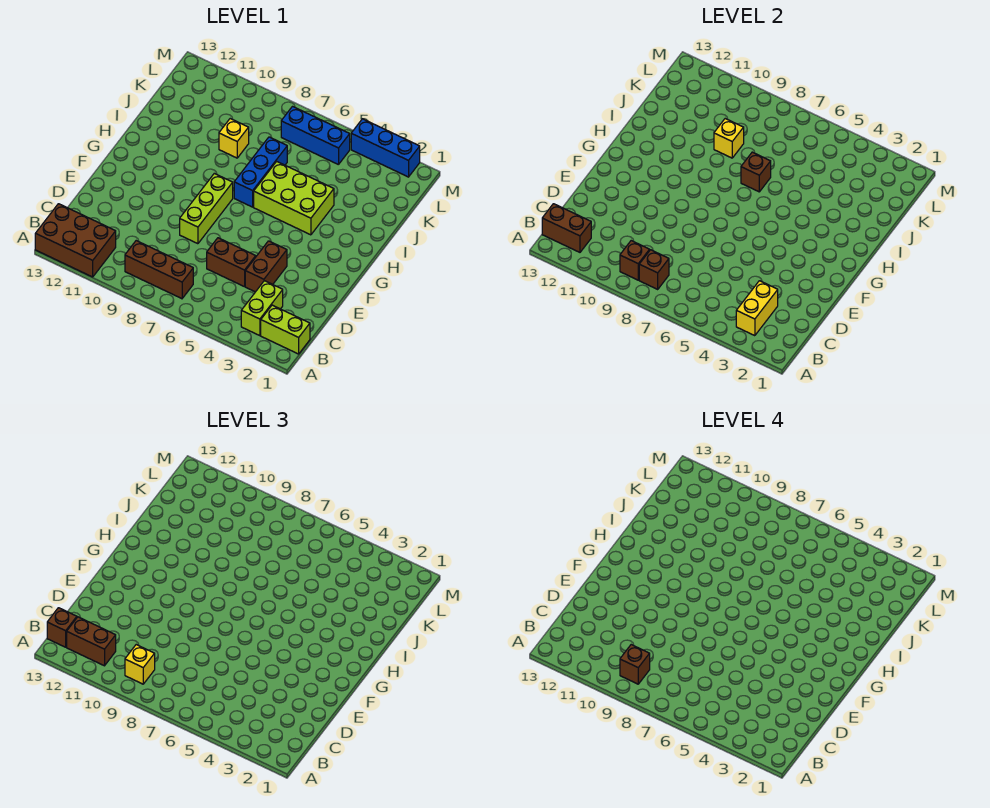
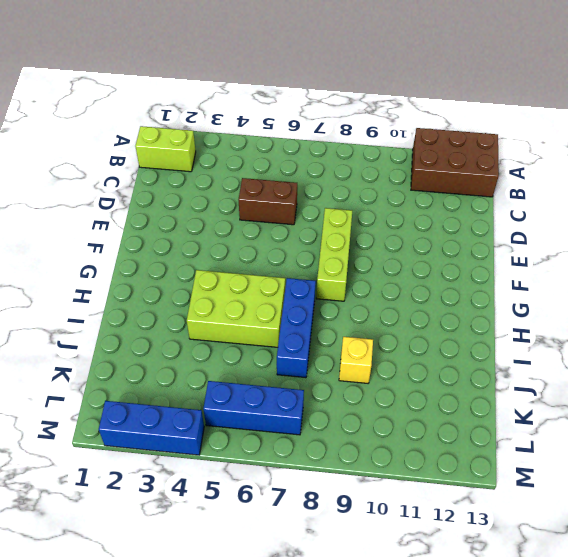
none -> lime brick B3:C3 level 1
none -> brown brick B7:B9 level 1
none -> brown brick D4:E4 level 1

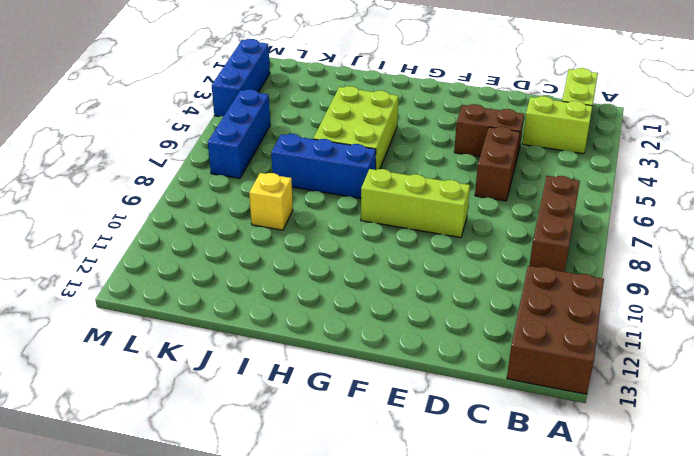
none -> yellow brick B3:C3 level 2
none -> brown brick B8 level 2
none -> brown brick B9 level 2

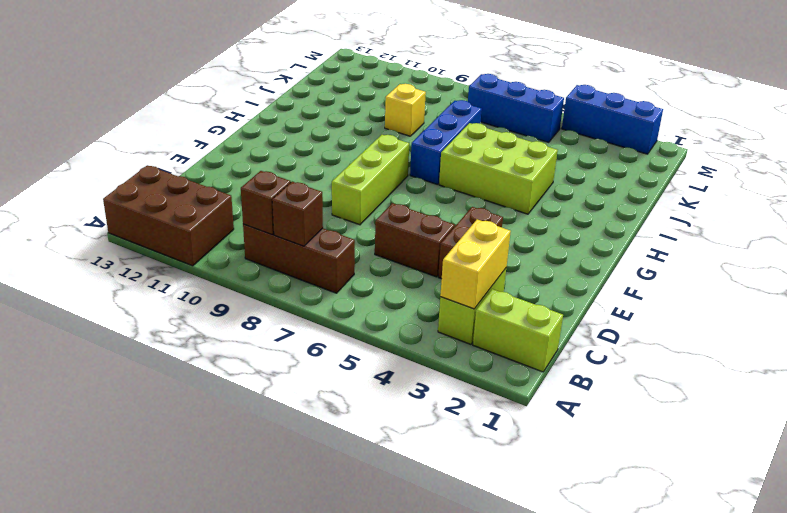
none -> brown brick B12:B13 level 2
none -> brown brick I7 level 2
none -> yellow brick J9 level 2

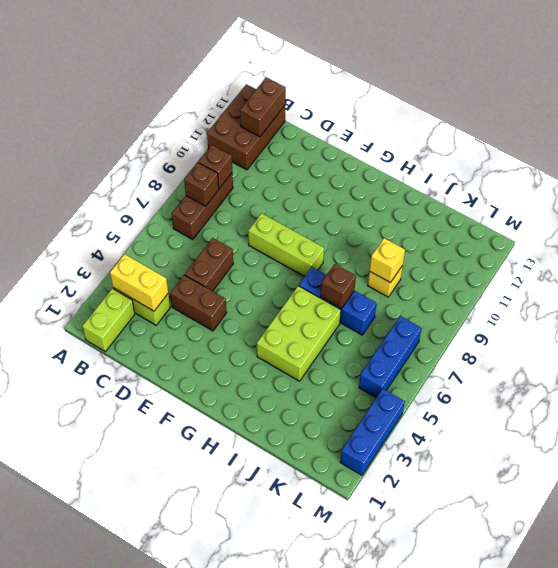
none -> yellow brick B9 level 3
none -> brown brick B11:B12 level 3
none -> brown brick B13 level 3

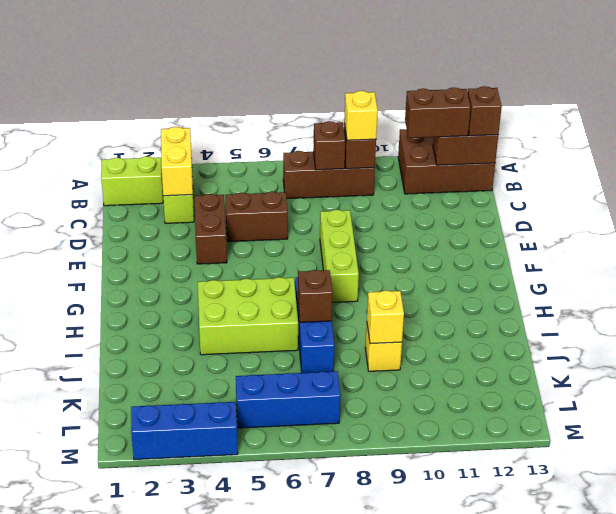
none -> brown brick B9 level 4

